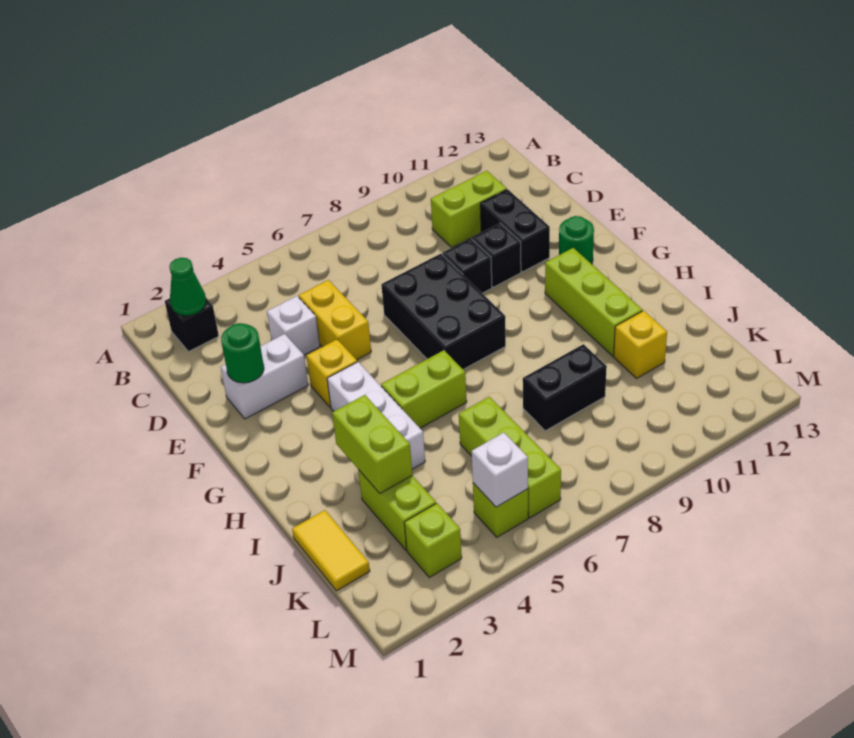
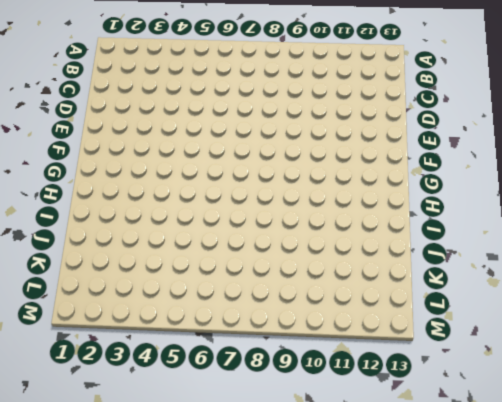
none -> black brick B2 level 1
none -> lime brick C10:C11 level 1
none -> white brick D4 level 1

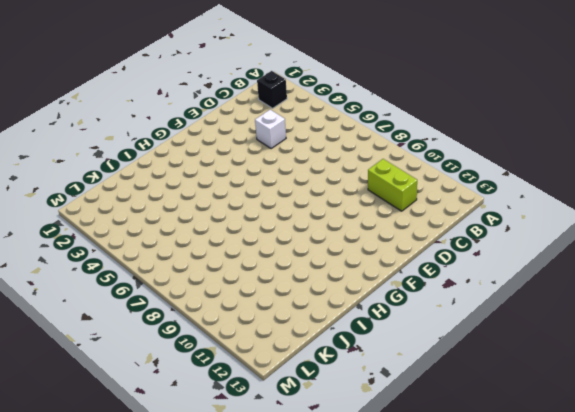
none -> yellow brick D5:E5 level 1
none -> black brick D11:E11 level 1
none -> white brick E2:E3 level 1

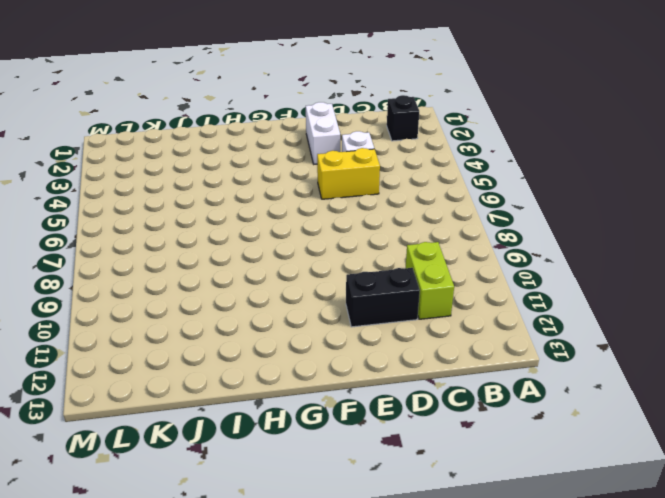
none -> black brick E7:G8 level 1
none -> black brick E9 level 1
none -> black brick E10 level 1

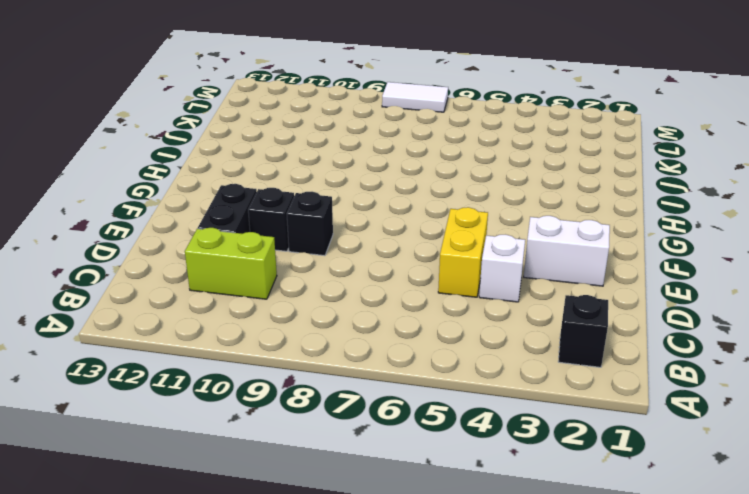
white tile M7:M8 level 1 -> none
none -> black brick E7:G8 level 1
none -> yellow brick F4 level 1
none -> green round brick F12 level 1

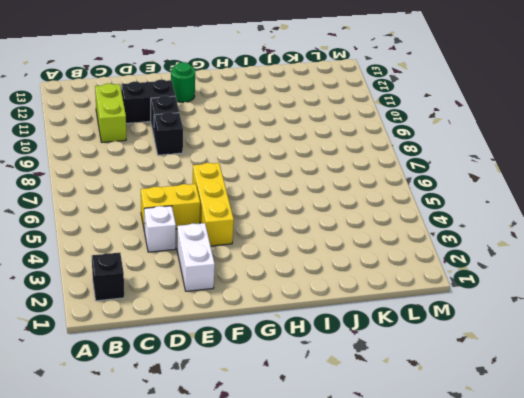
yellow brick F4:F6 level 1 -> yellow brick F4 level 1
none -> black brick E7:G8 level 1
none -> white brick G4:I4 level 1
none -> lime brick G11:I11 level 1

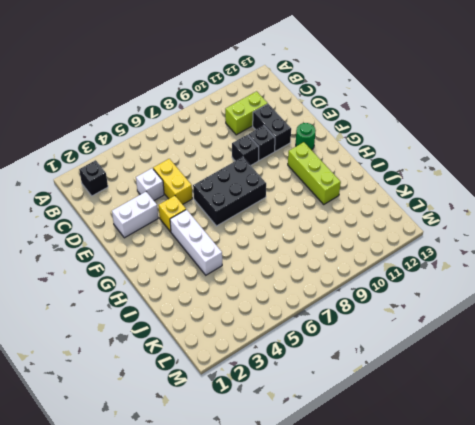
black brick F6:G8 level 1 -> black brick E7:G8 level 1
none -> lime brick H5:H6 level 1
none -> yellow tile J1:K1 level 1
none -> lime brick J3:K3 level 1

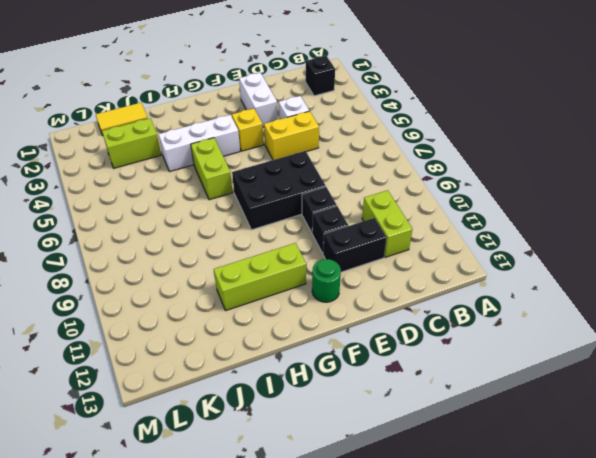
none -> lime brick J6:L6 level 1
none -> black brick J8:J9 level 1
none -> yellow brick J11 level 1

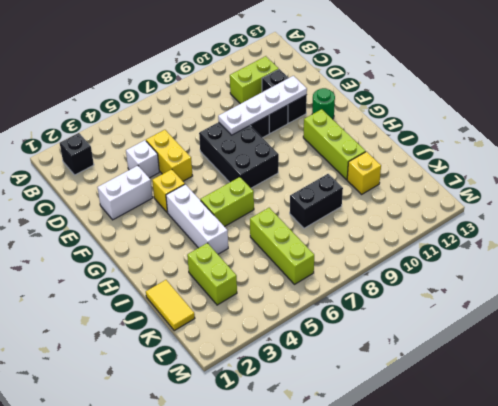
white plate E8:E11 level 2 -> none
none -> lime brick L3 level 1
none -> lime brick L5 level 1
none -> green cone B2 level 2

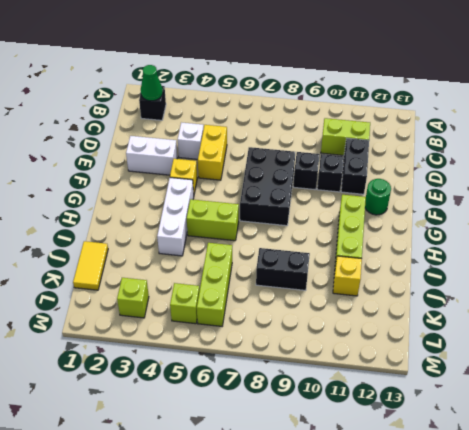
none -> lime brick J3:K3 level 1
none -> green round brick E2 level 2
none -> lime brick I3:J3 level 2

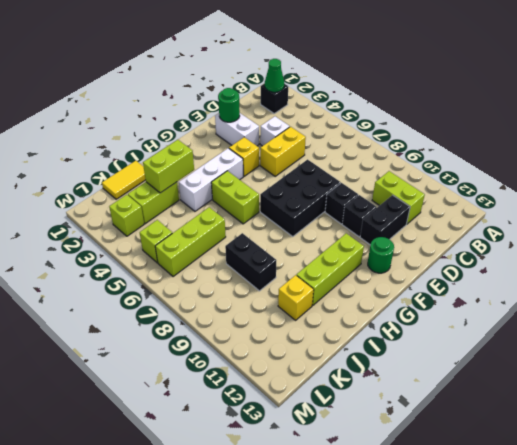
none -> white brick L5 level 2

